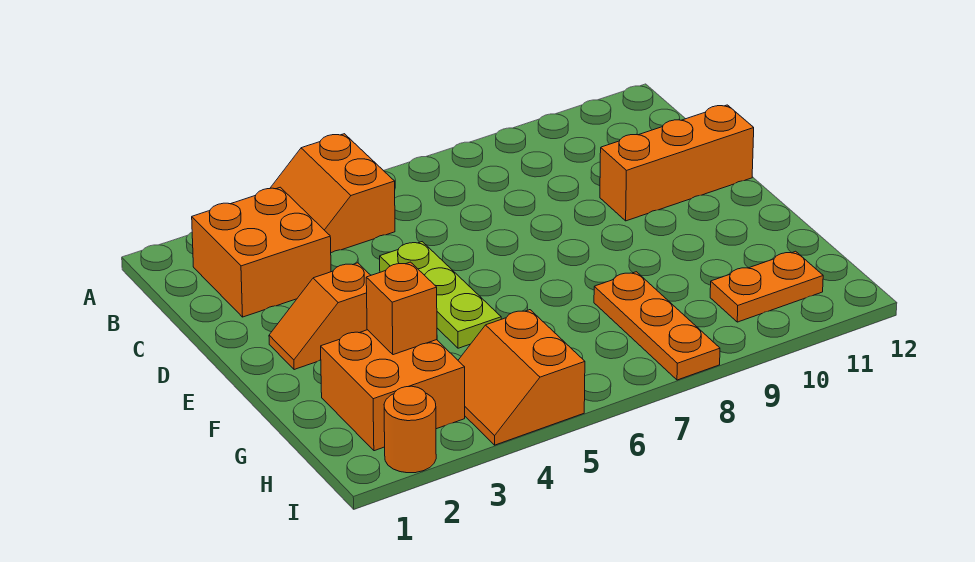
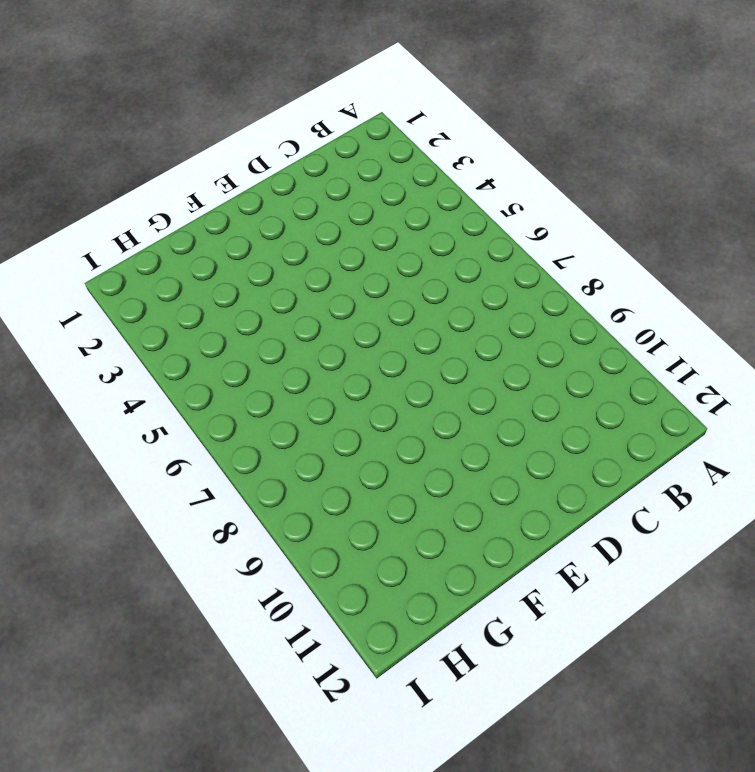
none -> orange slope A4:B5 level 1 top 5
none -> orange brick B2:C3 level 1

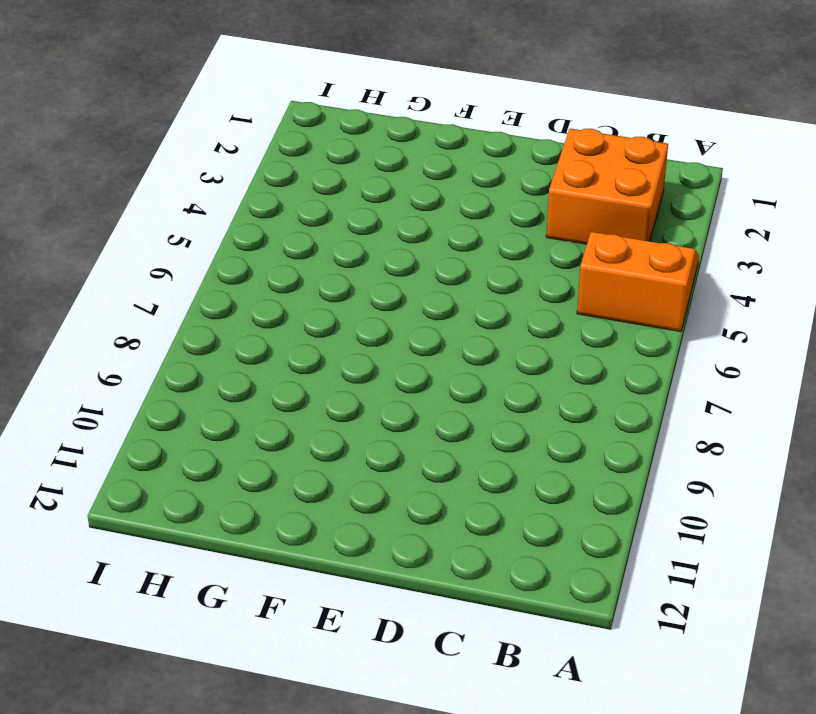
none -> lime plate D5:F5 level 1
none -> orange brick D10:D12 level 1

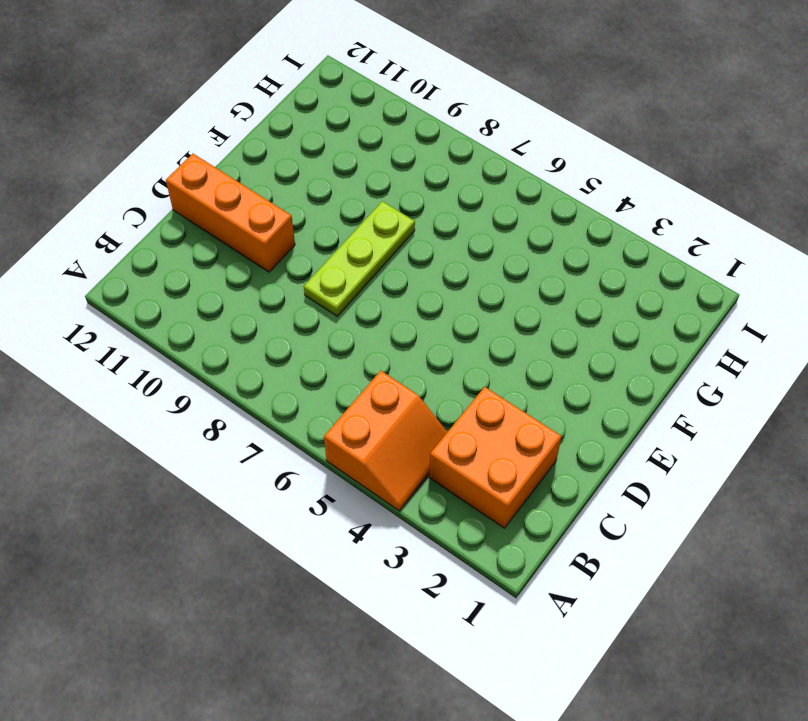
lime plate D8:F8 level 1 -> lime plate D5:F5 level 1
none -> orange slope E2:E3 level 1 top 3
none -> orange brick G2:H3 level 1

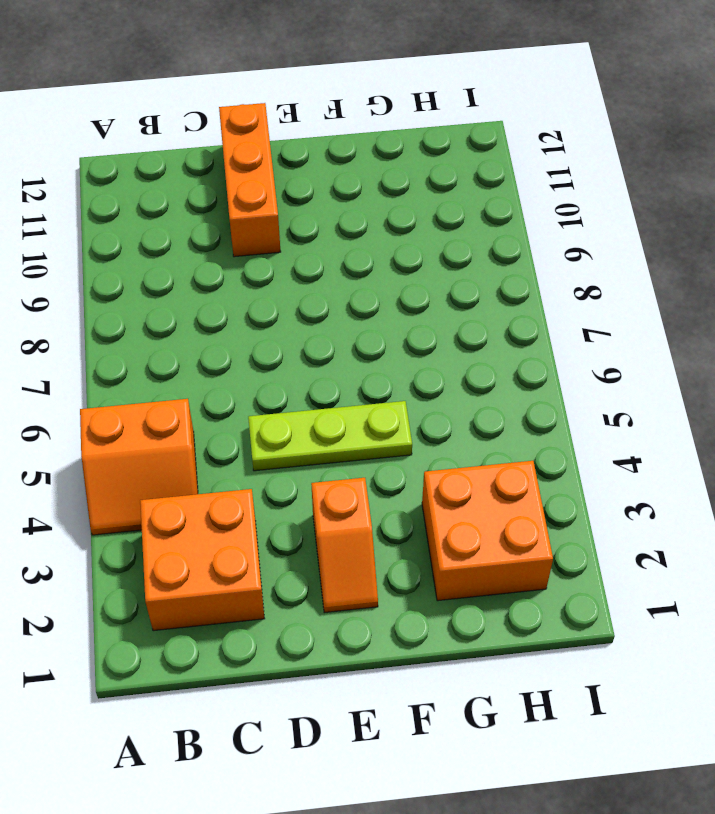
none -> orange plate G8:I8 level 1
none -> orange slope H4:I5 level 1 top 5

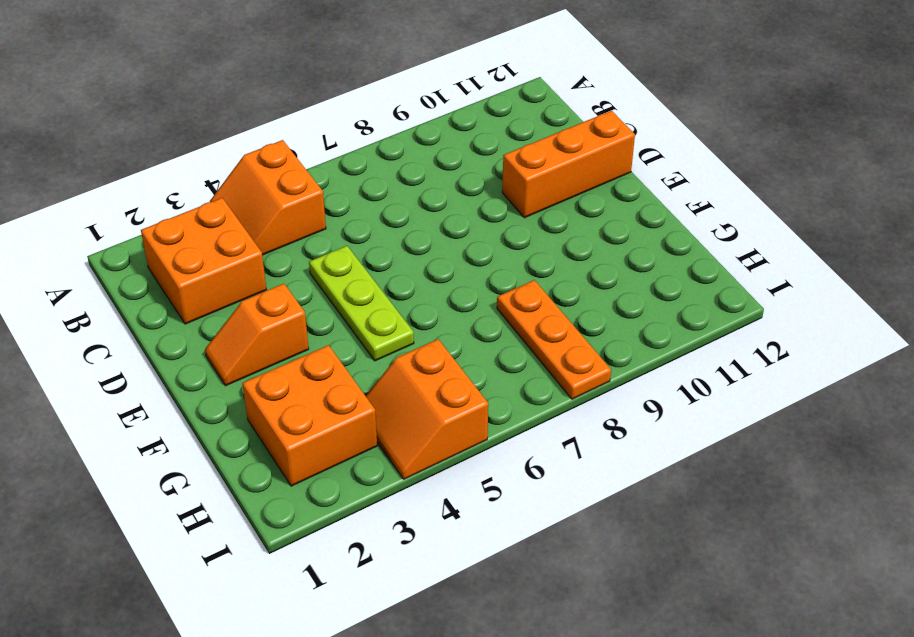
none -> orange plate H10:H11 level 1
none -> orange round brick I2 level 1

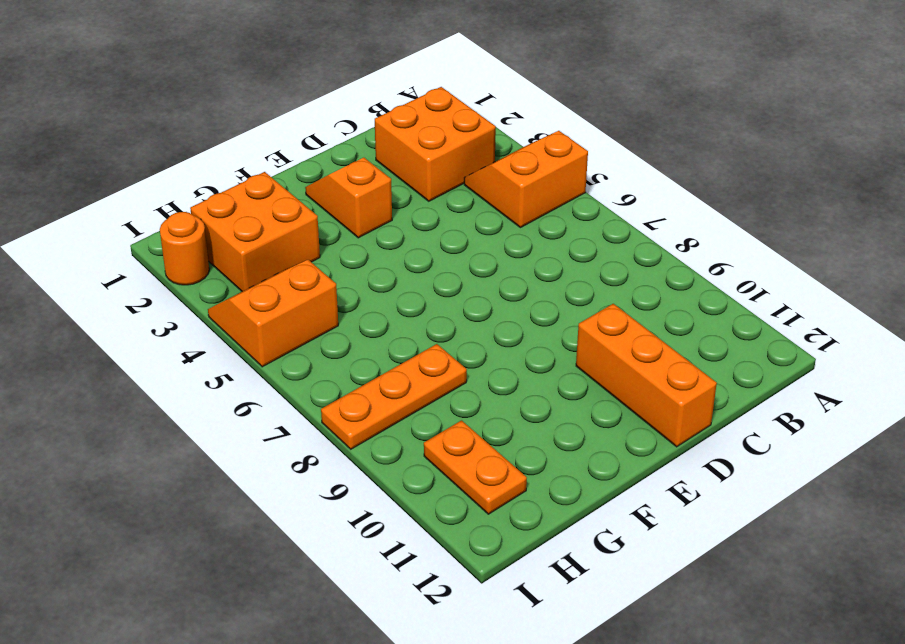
none -> lime plate D5:F5 level 1
none -> orange brick G3 level 2

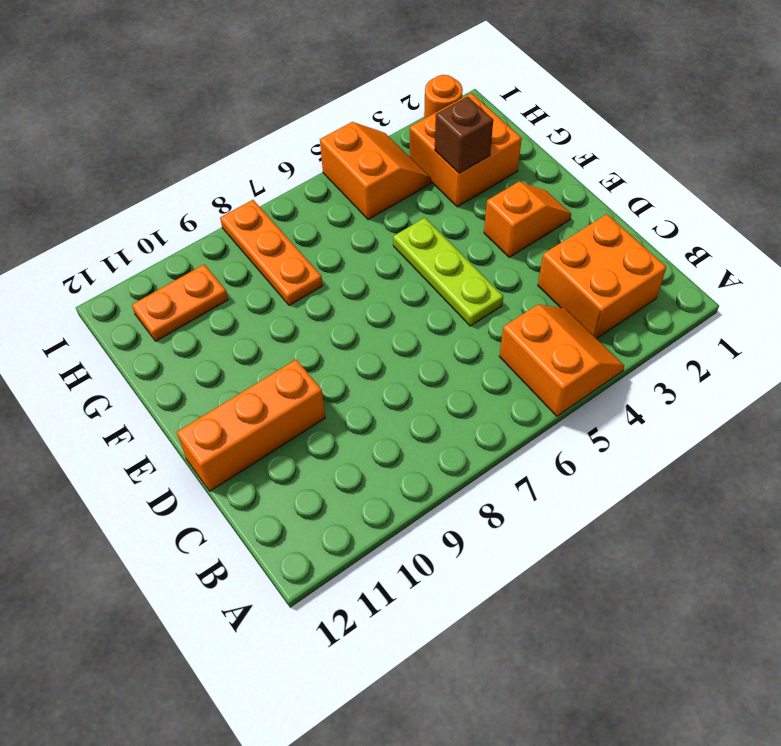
brown brick G3 level 2 -> orange brick G3 level 2

